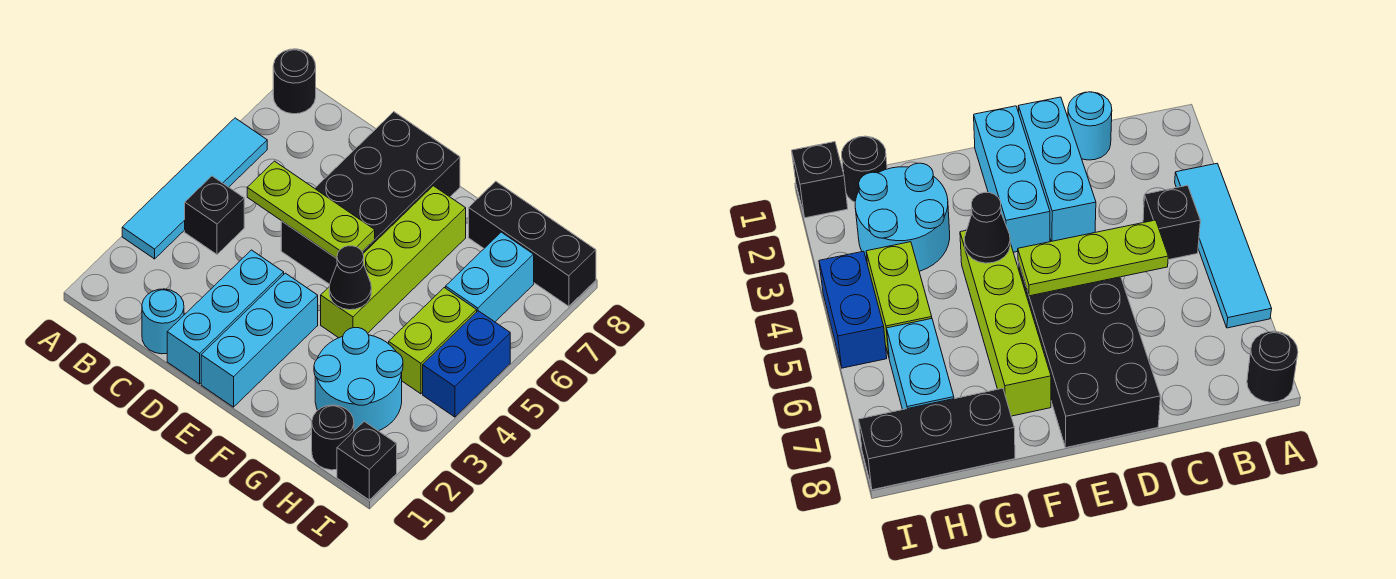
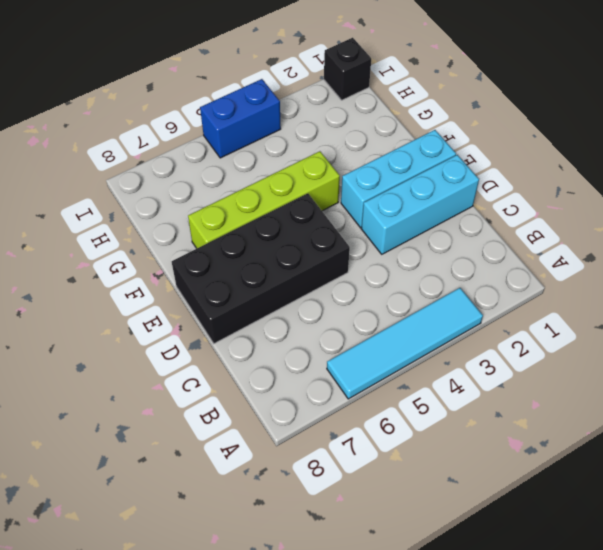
none -> black round brick A8 level 1
none -> black brick B4 level 1
none -> cyan round brick C1 level 1

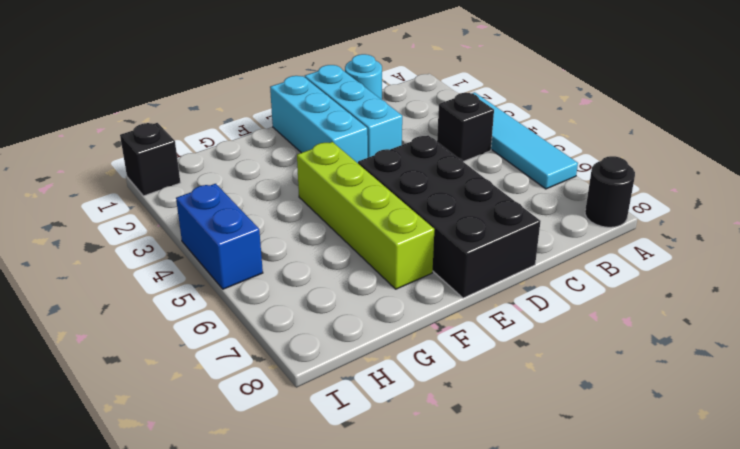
none -> cyan round brick G2:H3 level 1
none -> black brick G8:I8 level 1
none -> black round brick H1 level 1

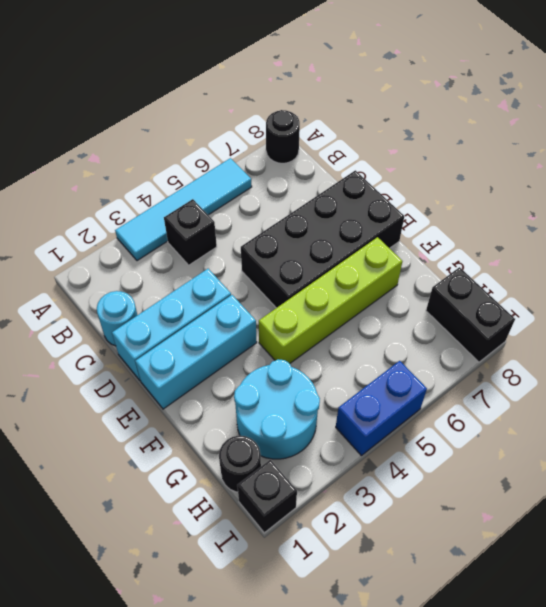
black brick H8:I8 level 1 -> black brick G8:I8 level 1
none -> lime brick H4:H5 level 1
none -> cyan brick H6:H7 level 1
none -> lime plate C5:E5 level 2

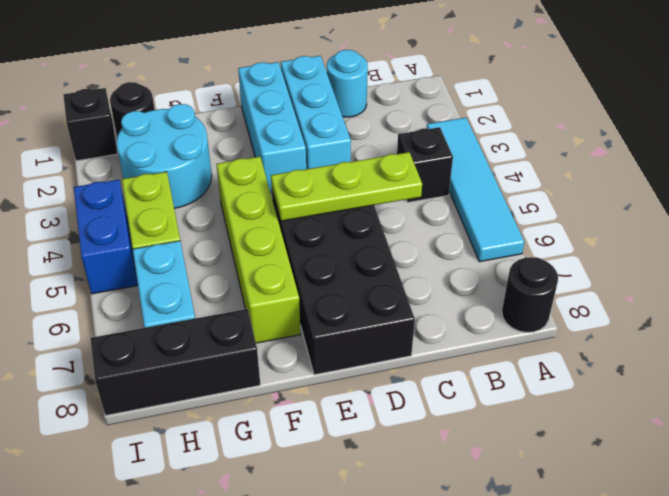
none -> black cone F4 level 2

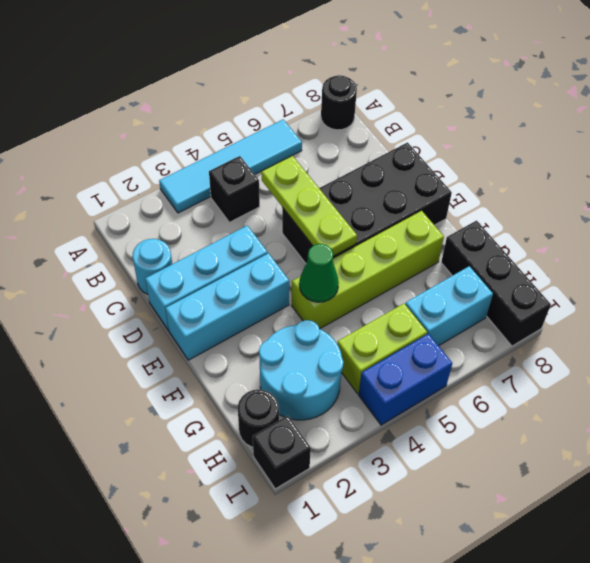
green cone F4 level 2 -> black cone F4 level 2

